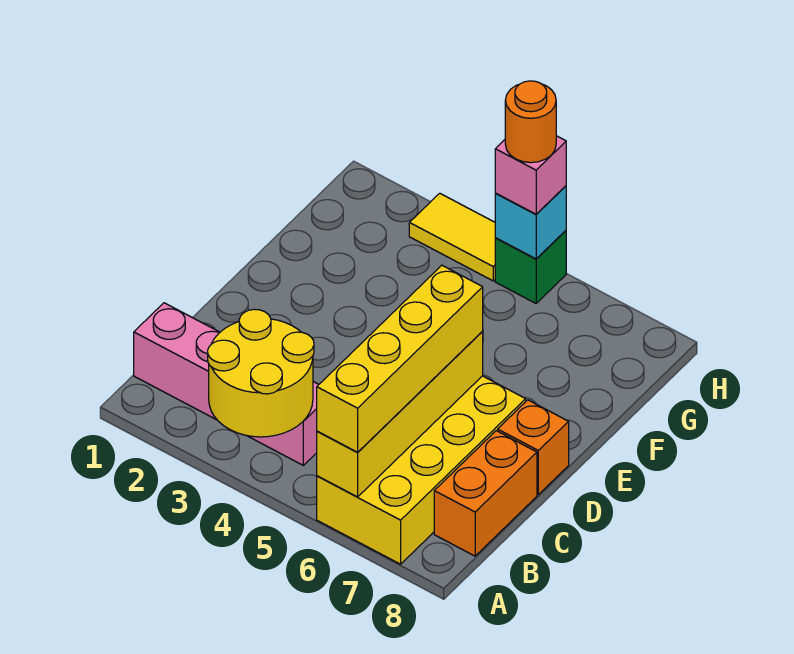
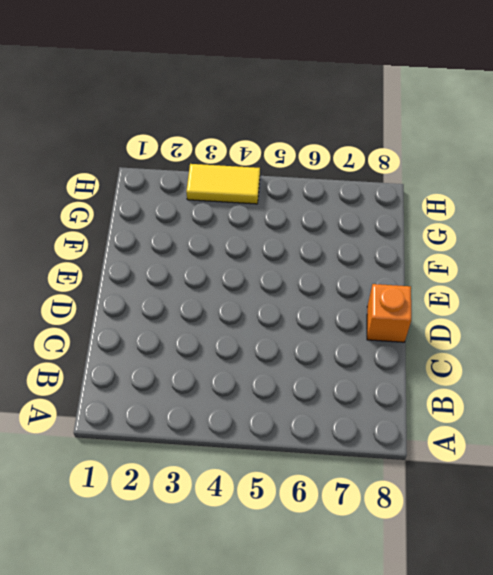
none -> yellow brick A6:D7 level 1
none -> pink brick B1:B4 level 1
none -> orange brick B8:C8 level 1

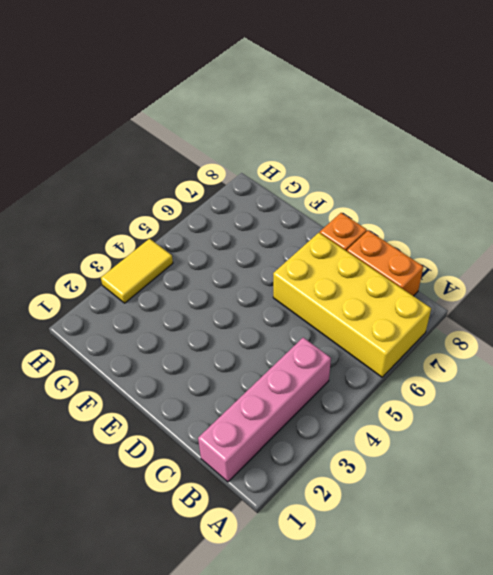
none -> green brick H5 level 1
none -> yellow round brick A3:B4 level 2
none -> yellow brick A6:D6 level 2

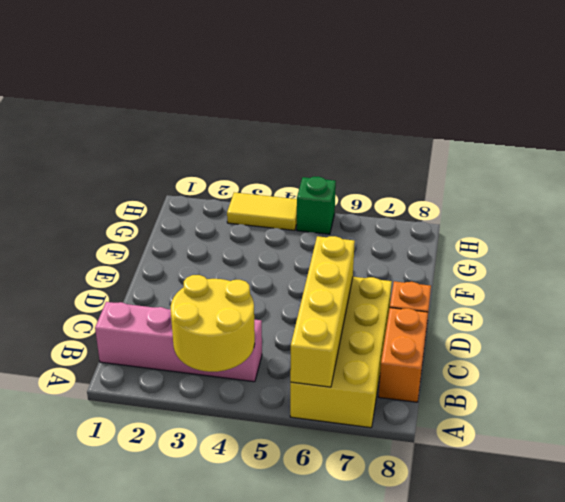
none -> cyan brick H5 level 2
none -> yellow brick A6:D6 level 3
none -> pink brick H5 level 3

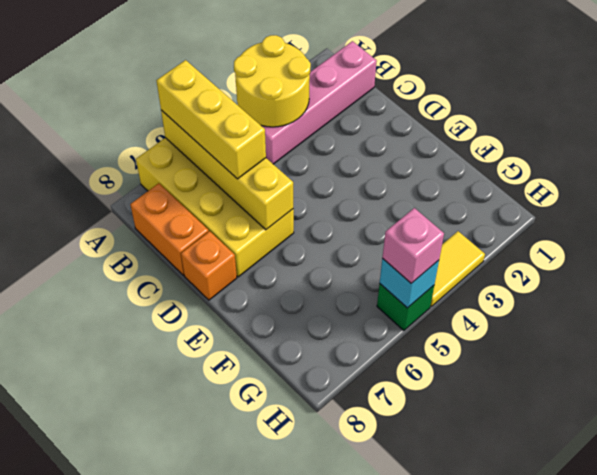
yellow brick A6:C6 level 3 -> yellow brick A6:D6 level 3
none -> orange round brick H5 level 4

